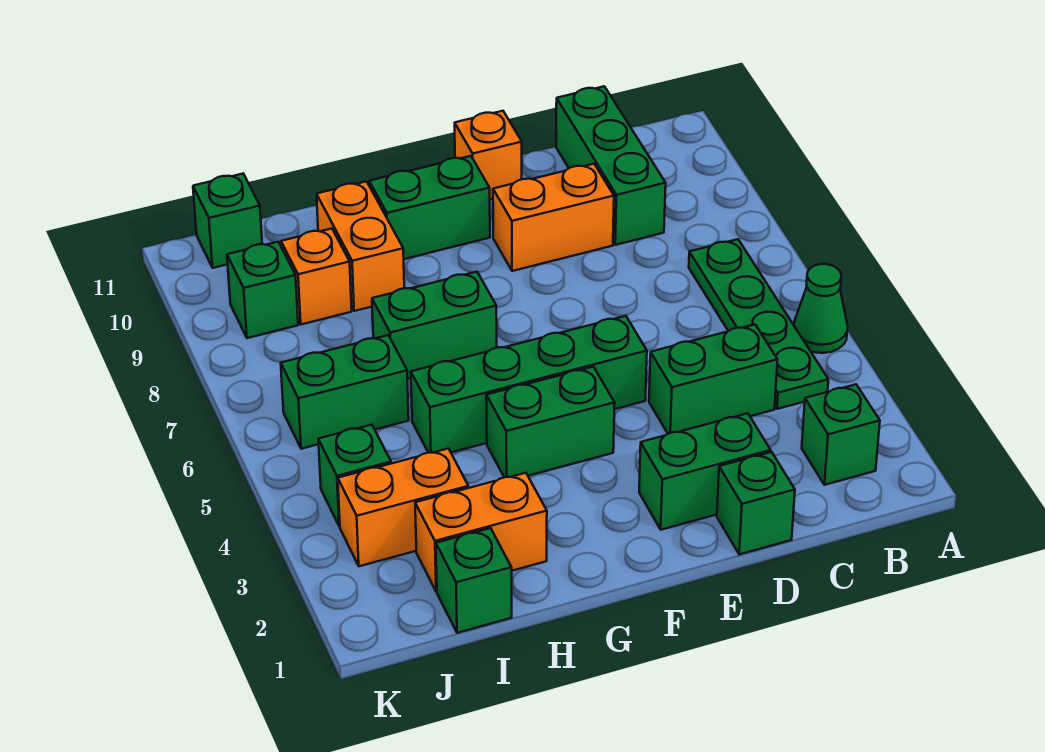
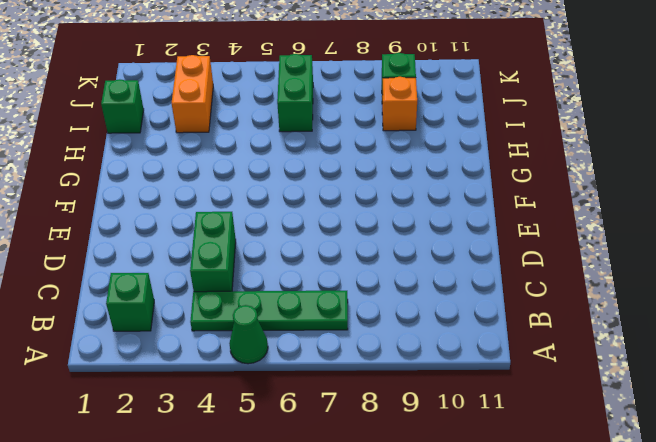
none -> green brick C9:C11 level 1
none -> green brick D1 level 1
none -> green brick D2:E2 level 1

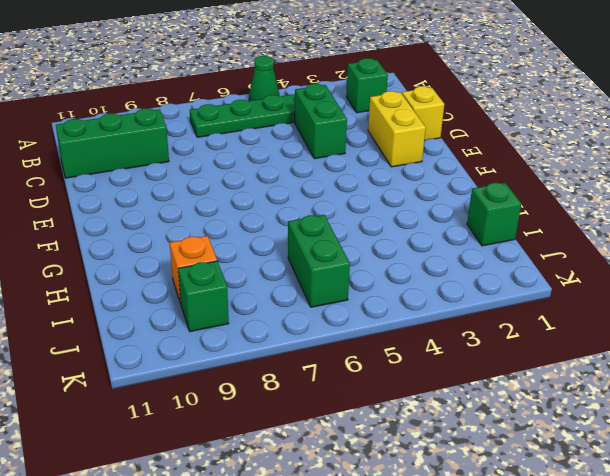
yellow brick D1 level 1 -> green brick D1 level 1
yellow brick D2:E2 level 1 -> green brick D2:E2 level 1
none -> orange brick D9:E9 level 1
none -> green brick E5:H5 level 1
none -> orange brick E11 level 1

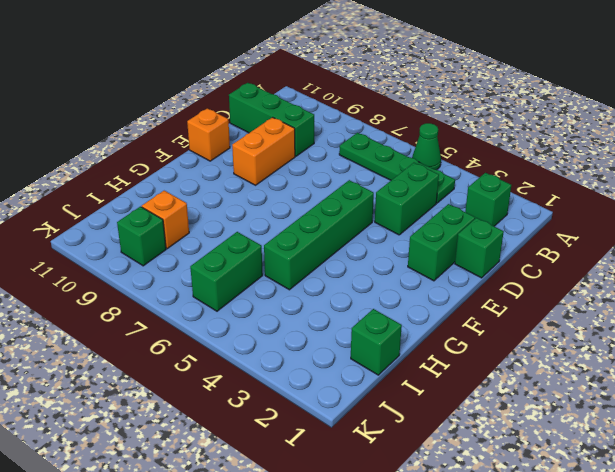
none -> green brick F4:G4 level 1
none -> green brick F10:G10 level 1
none -> green brick G7:H7 level 1

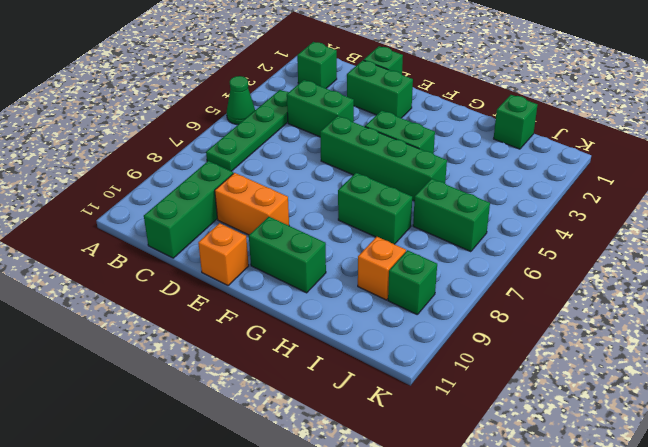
none -> orange brick H2:I2 level 1
none -> orange brick H9:H10 level 1
none -> orange brick I3:J3 level 1

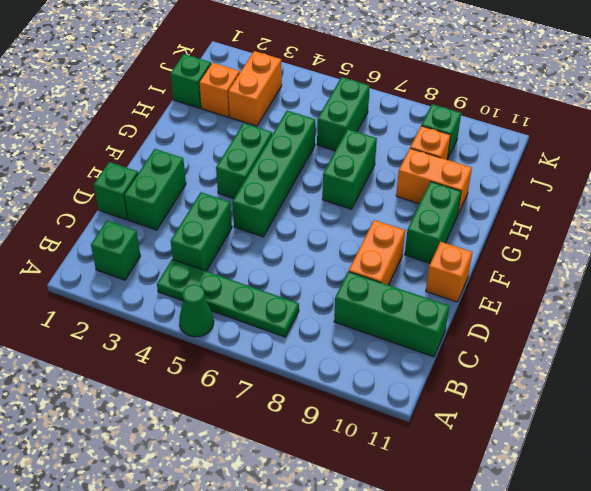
orange brick I2 level 1 -> orange brick H2:I2 level 1
none -> green brick J4 level 1
none -> green brick J11 level 1

